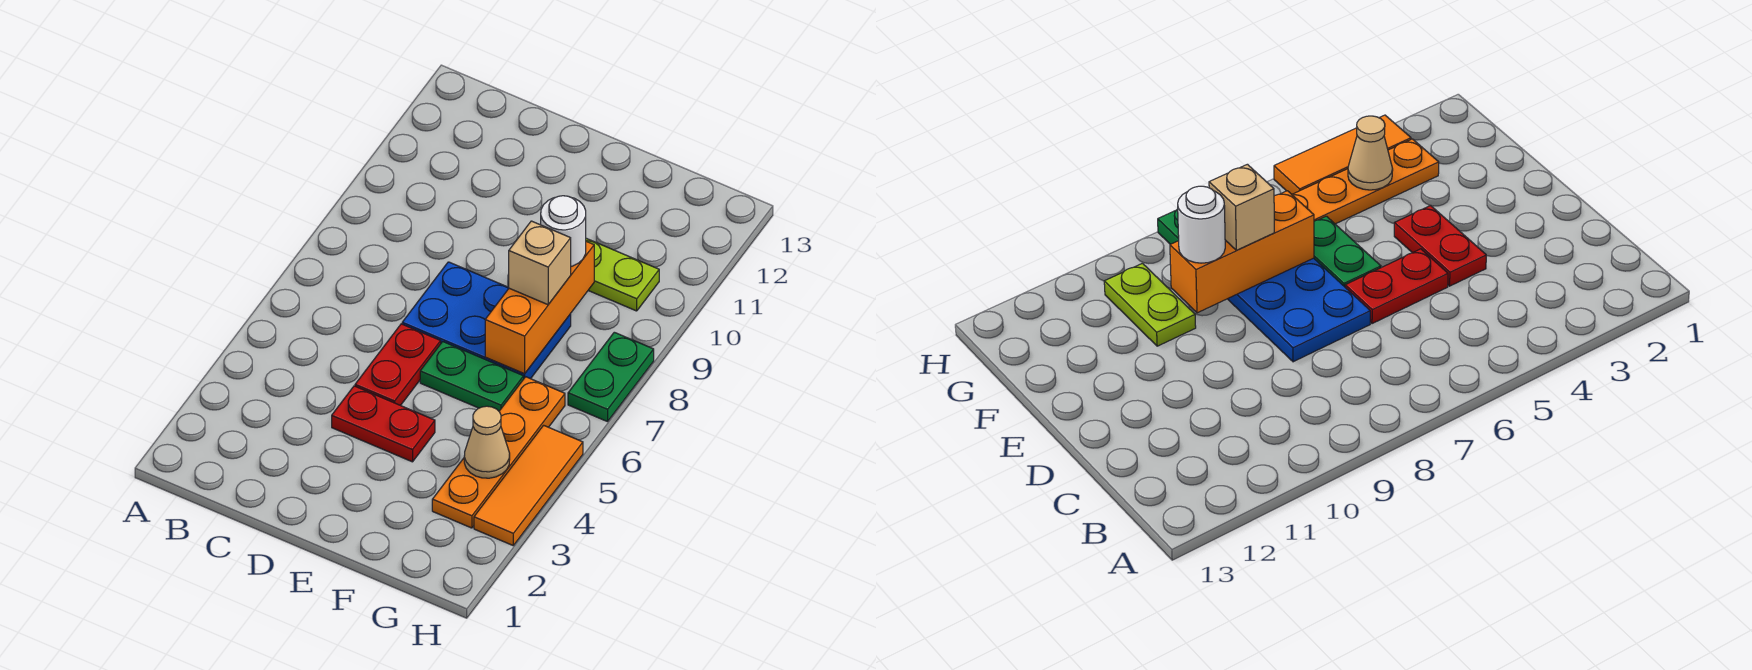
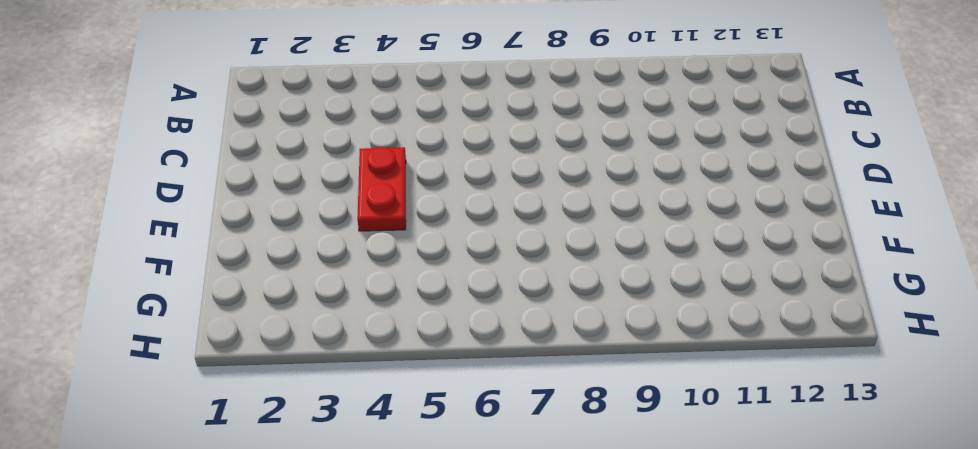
none -> red plate D5:D6 level 1
none -> blue plate D7:F8 level 1
none -> green plate E6:F6 level 1

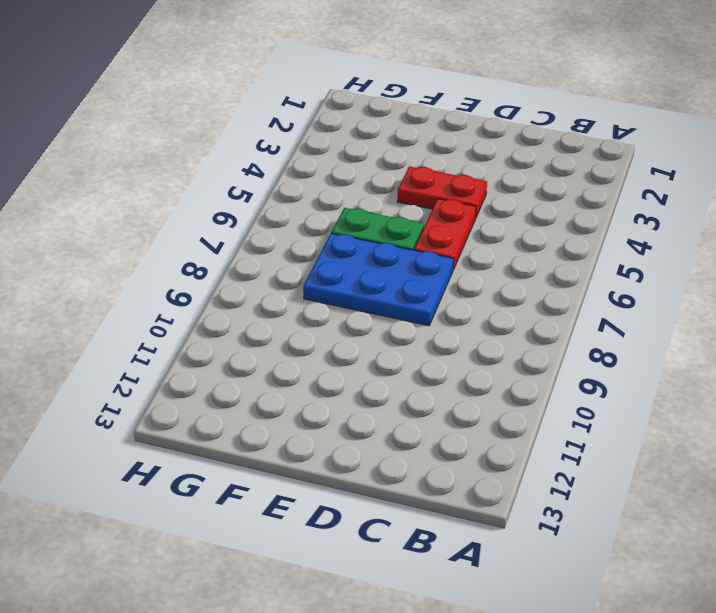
none -> lime plate F10:G10 level 1
none -> orange plate G3:G6 level 1
none -> orange tile H3:H5 level 1

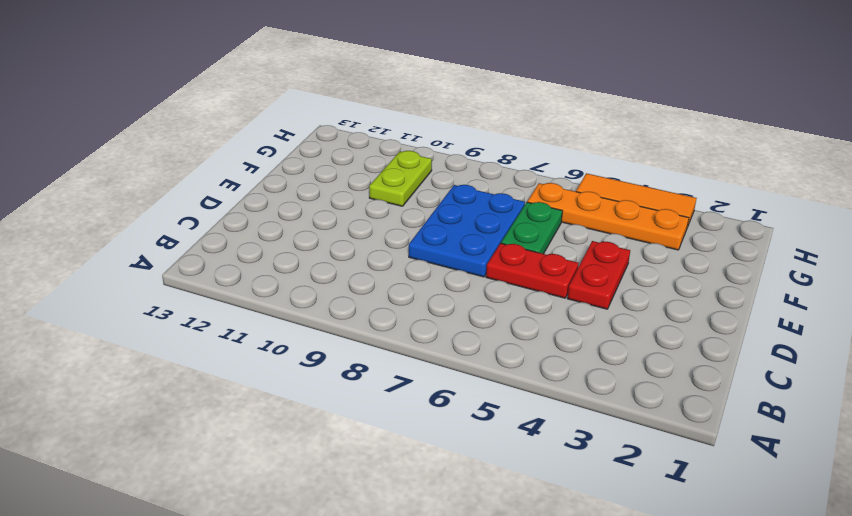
none -> green plate H7:H8 level 1
none -> orange brick F7:F9 level 2
none -> tan cone G4 level 2

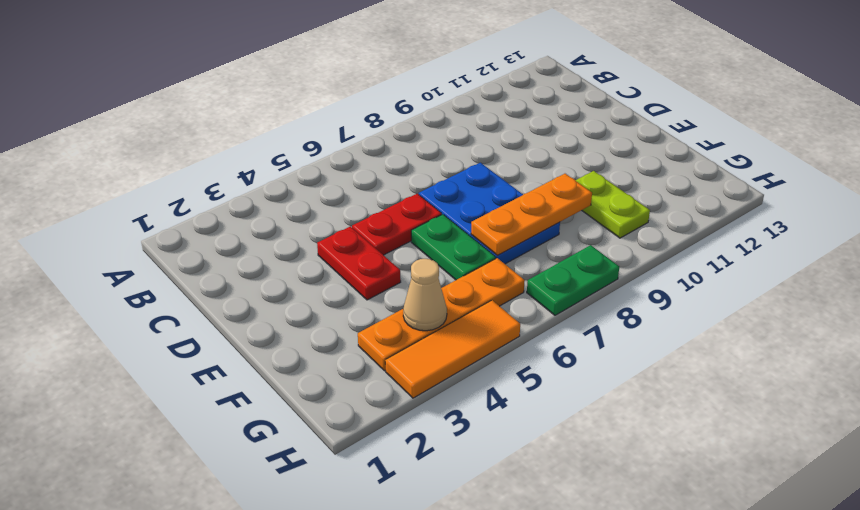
orange plate F7:F9 level 2 -> orange brick F7:F9 level 2
none -> tan brick F8 level 3
none -> white round brick F9 level 3

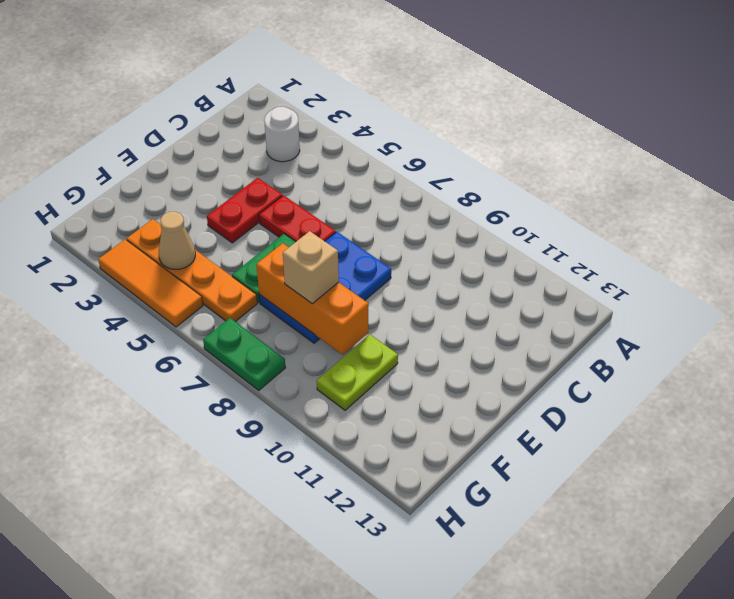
white round brick B3 level 1 -> white round brick F9 level 3

